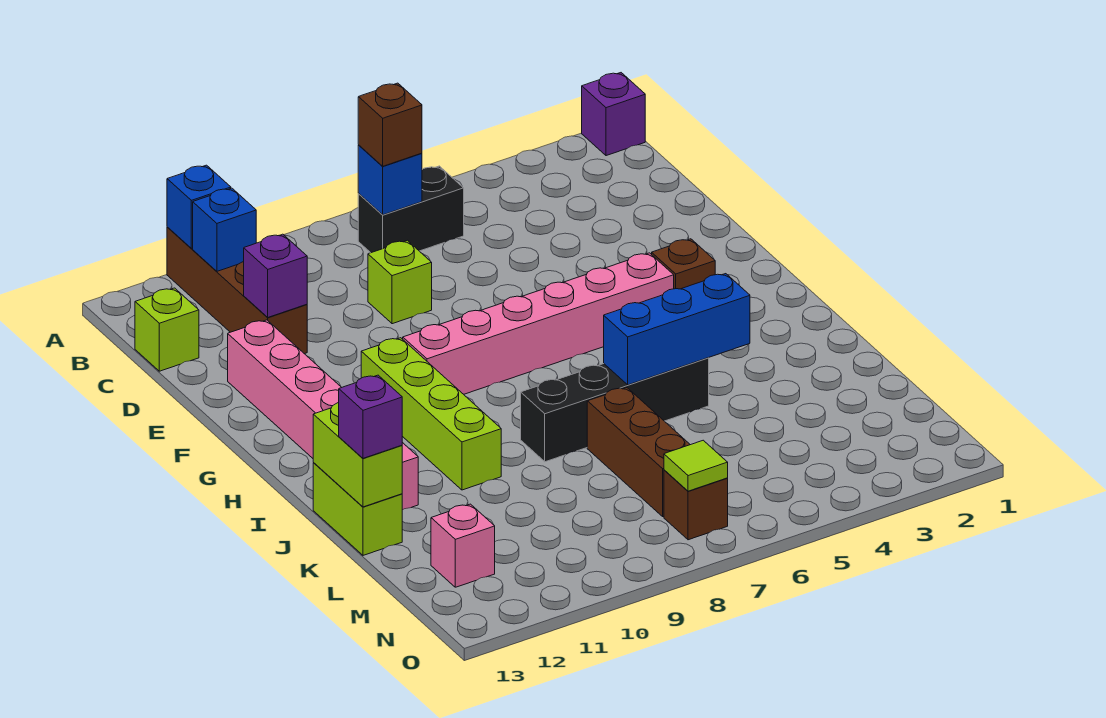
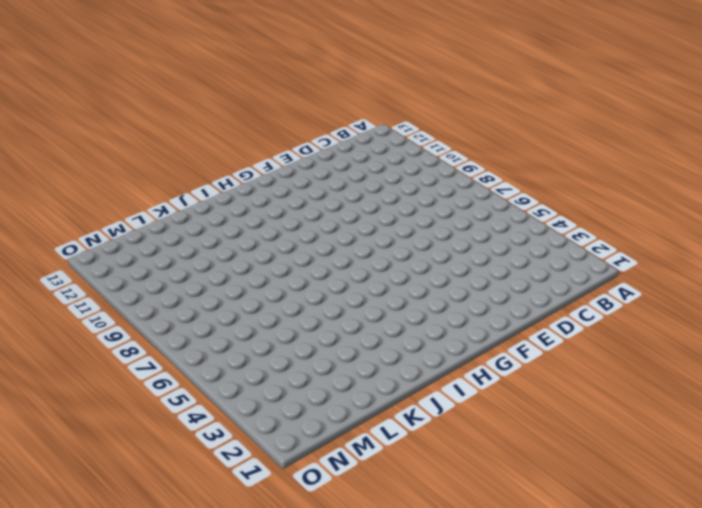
none -> purple brick A1 level 1
none -> brown brick A11:D11 level 1
none -> black brick B6:B7 level 1

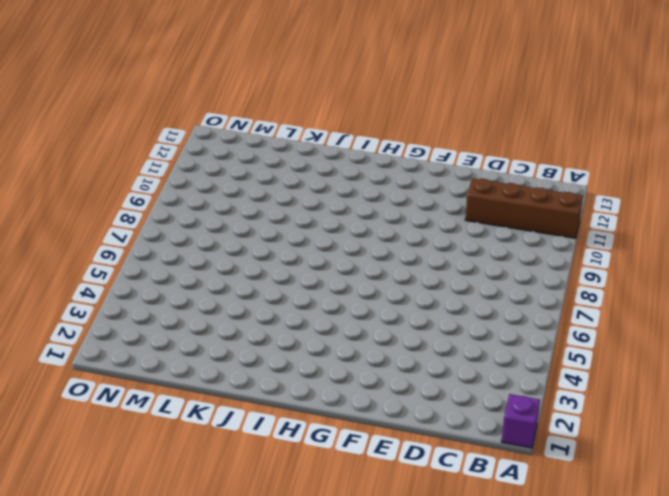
none -> black brick B6:B7 level 1
none -> lime brick C13 level 1
none -> lime brick D8 level 1

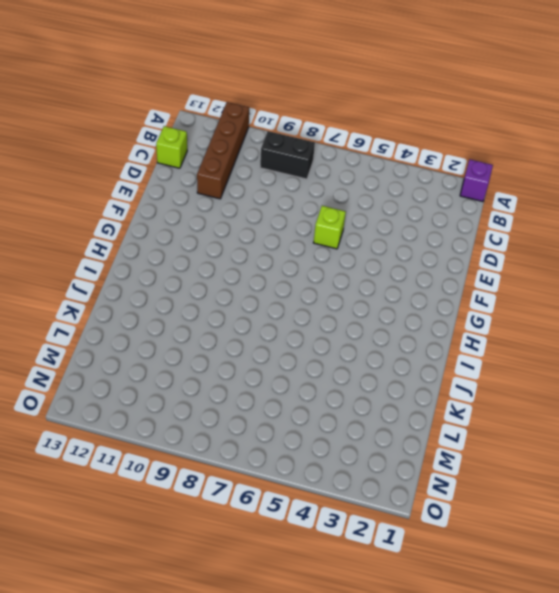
black brick B8:B9 level 1 -> black brick B6:B7 level 1
lime brick E6 level 1 -> lime brick D8 level 1
none -> pink brick E12:J12 level 1
none -> brown brick G3 level 1
none -> pink brick G4:G9 level 1

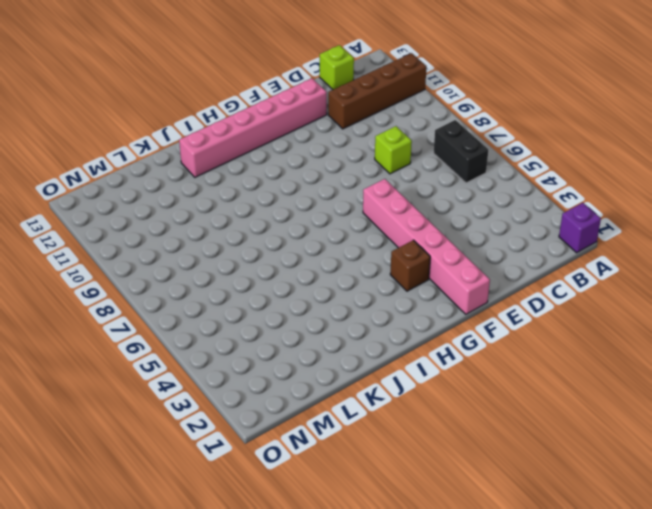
pink brick F1:F6 level 1 -> pink brick G4:G9 level 1
none -> lime brick G10:J10 level 1
none -> black brick J5:J8 level 1
none -> lime brick J13:K13 level 1

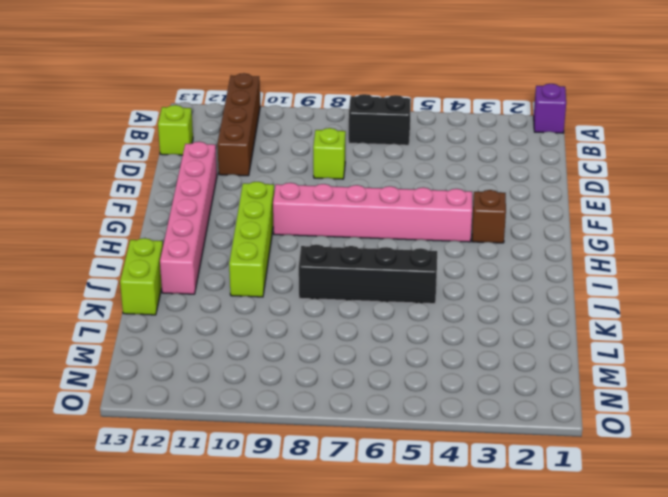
none -> brown brick K7:M7 level 1
none -> pink brick M12 level 1
none -> brown brick N7 level 1

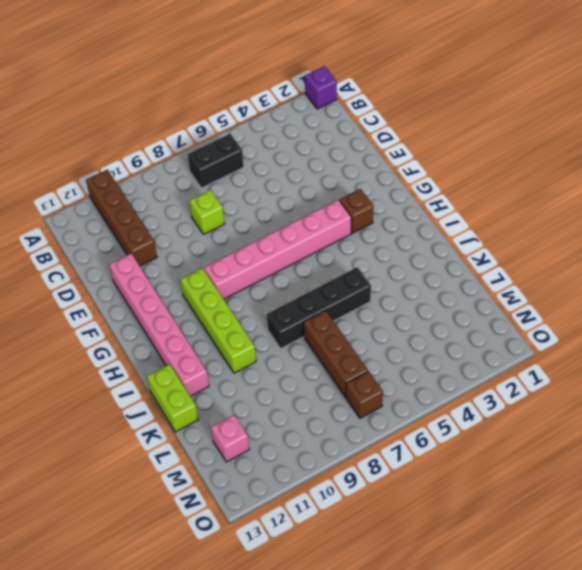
none -> lime brick C13 level 1
none -> blue brick A11 level 2
none -> blue brick B7 level 2

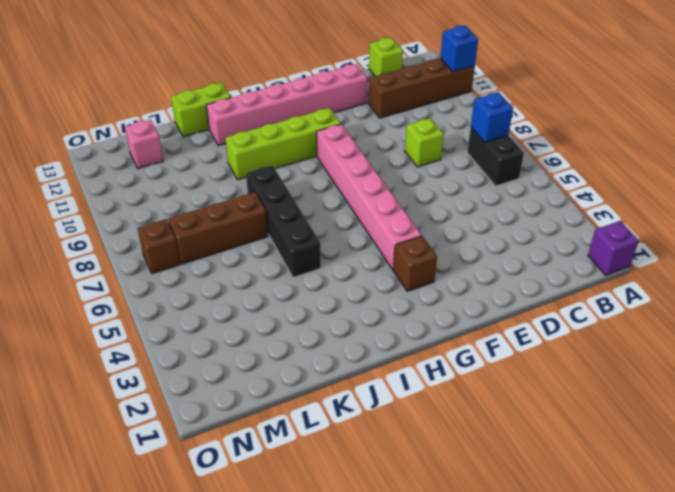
none -> blue brick B11 level 2
none -> purple brick D11 level 2
none -> blue brick J4:J6 level 2

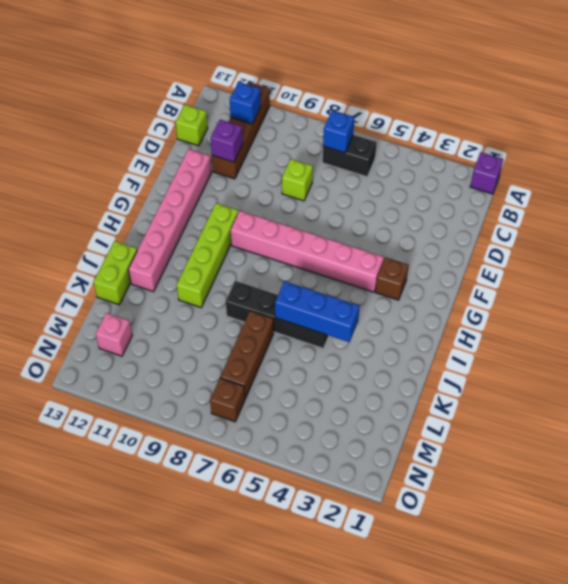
none -> blue brick A11 level 2
none -> lime brick J13:K13 level 2
none -> lime tile N7 level 2

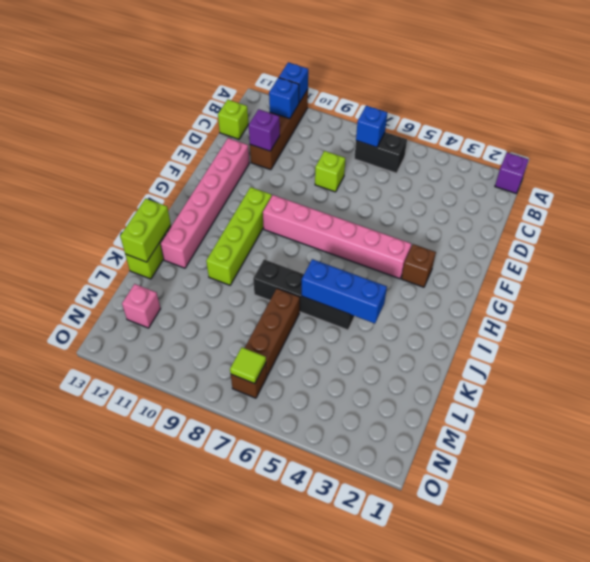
none -> brown brick B7 level 3
none -> purple brick K13 level 3

